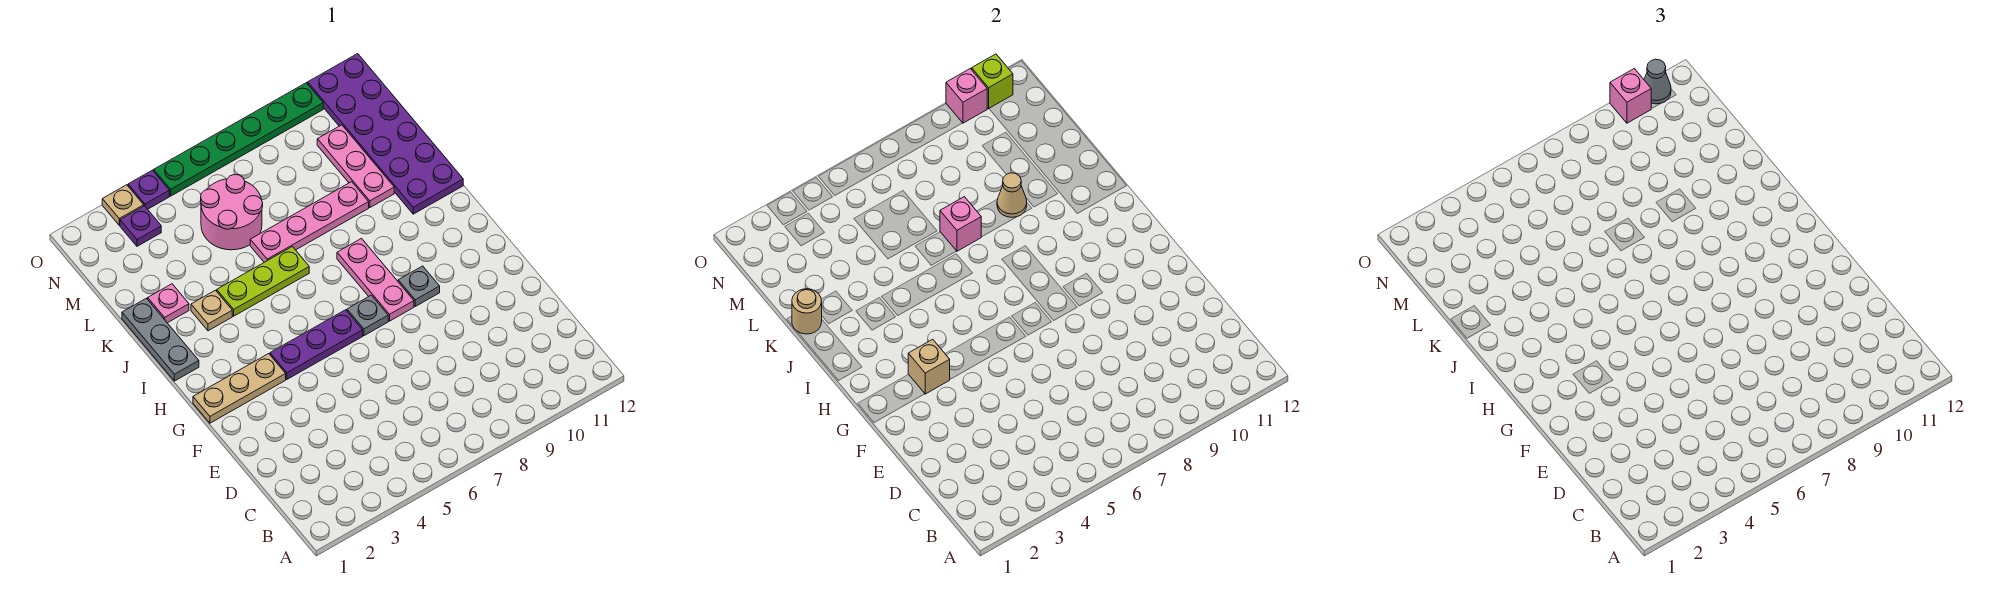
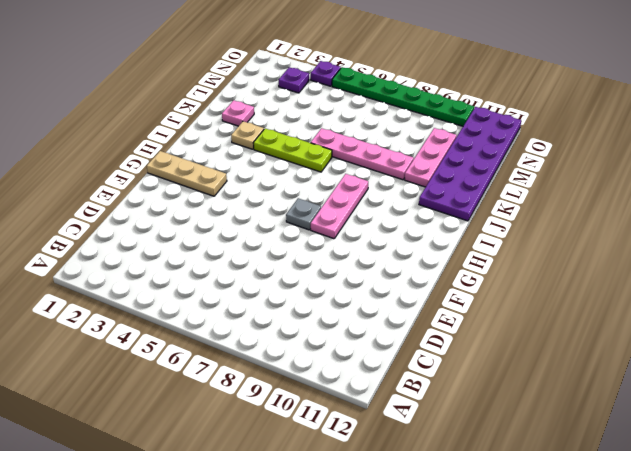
none -> purple plate G4:G6 level 1
none -> grey plate G9 level 1
none -> grey plate I1:K1 level 1

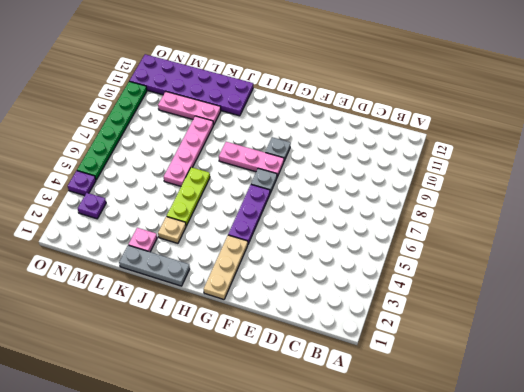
none -> pink round brick L5:M6 level 1
none -> tan plate O3 level 1
none -> tan brick G3 level 2

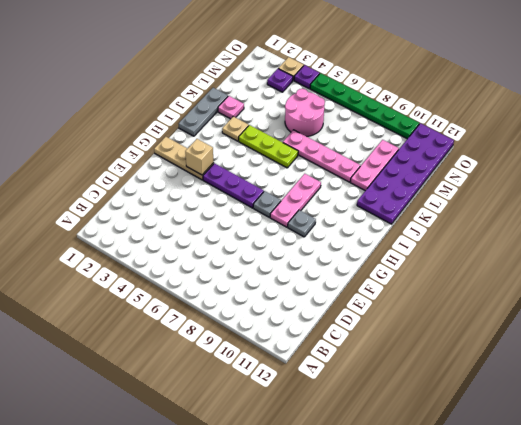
none -> tan round brick K1 level 2
none -> pink brick K7 level 2
none -> tan cone K9 level 2

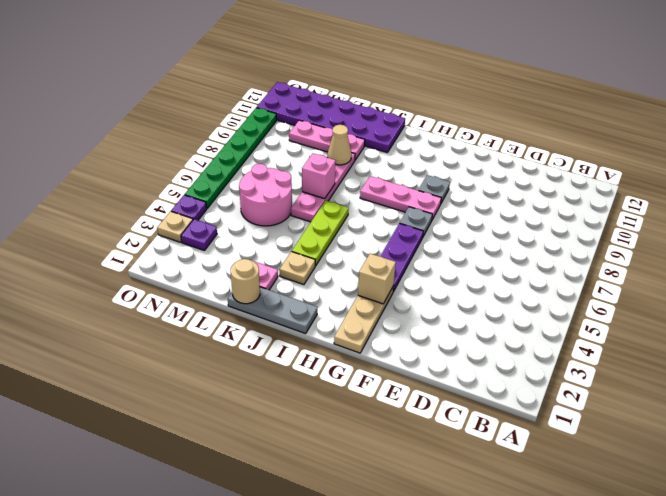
none -> pink brick O10 level 2
none -> lime brick O11 level 2
none -> pink brick O10 level 3

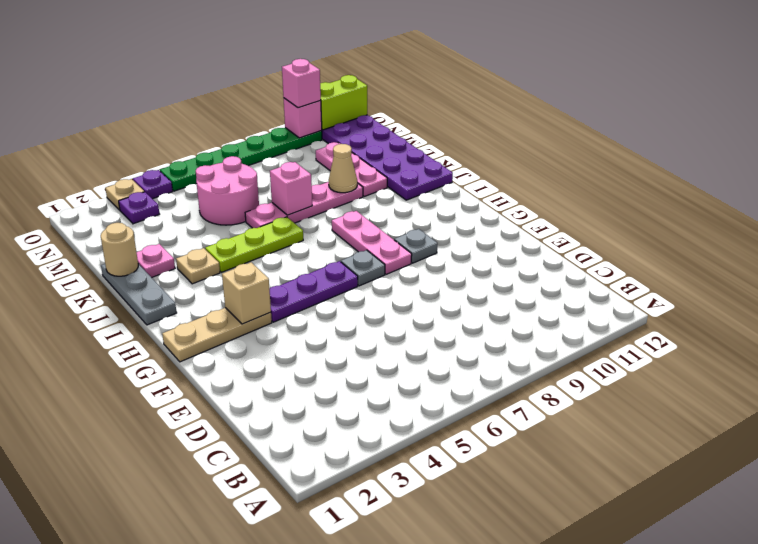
lime brick O11:O12 level 2 -> lime brick O11 level 2
none -> grey cone O11 level 3

